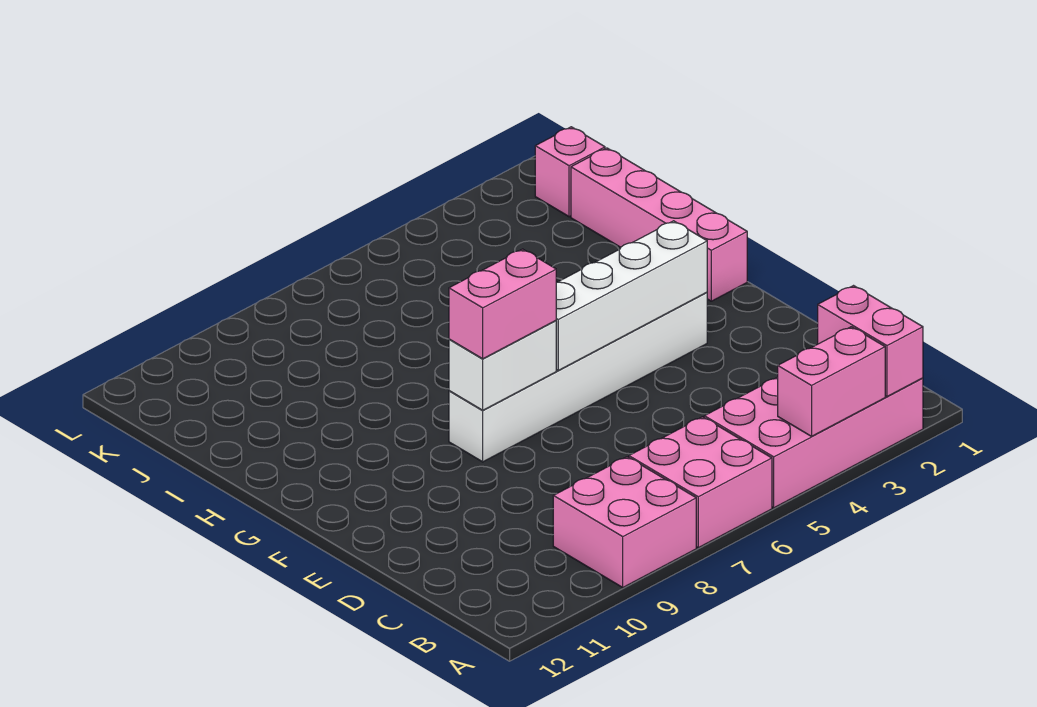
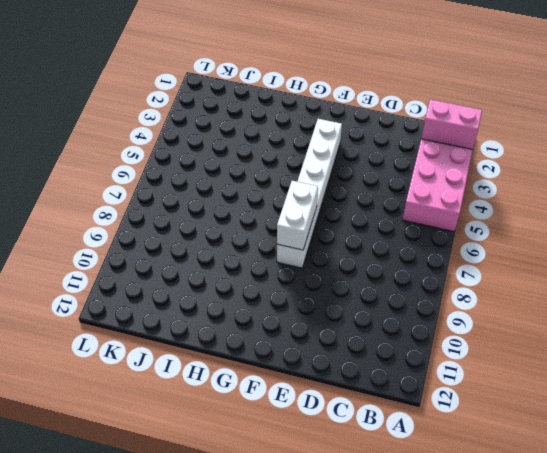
none -> pink brick A6:B7 level 1
none -> pink brick A8:B9 level 1

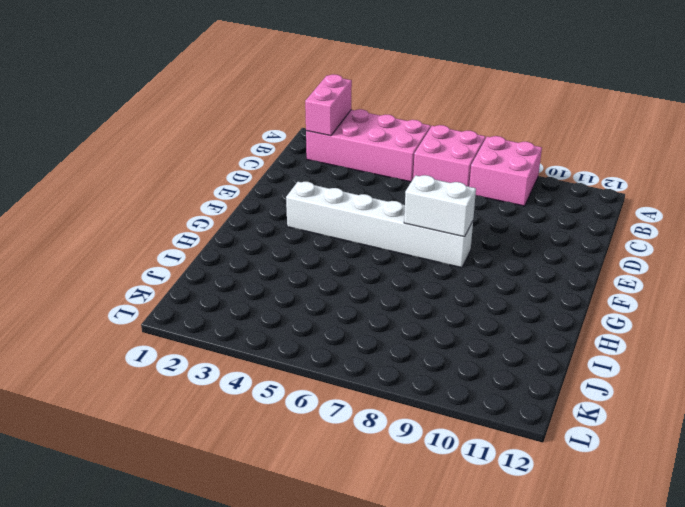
none -> pink brick G1:J1 level 1
none -> pink brick K1 level 1

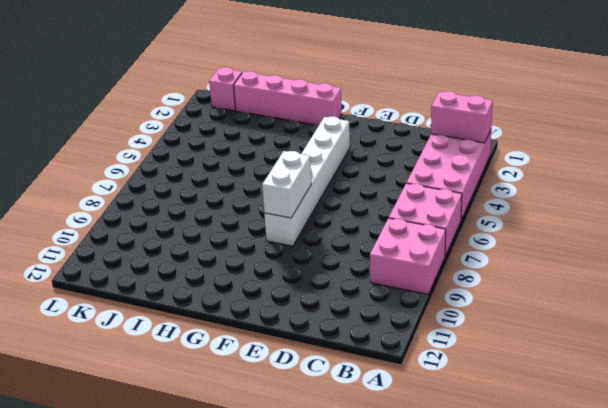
none -> pink brick A3:A4 level 2
none -> white brick F3:F6 level 2

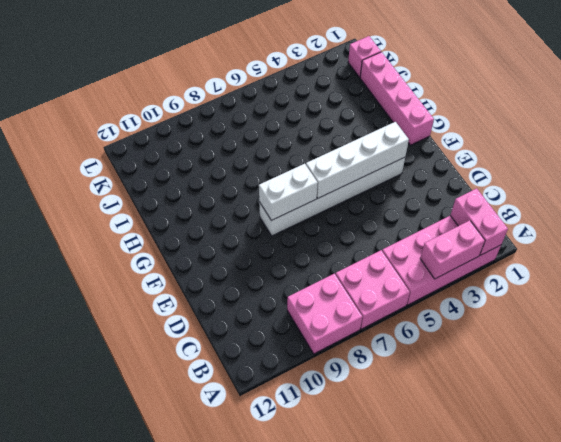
none -> pink brick F7:F8 level 3

